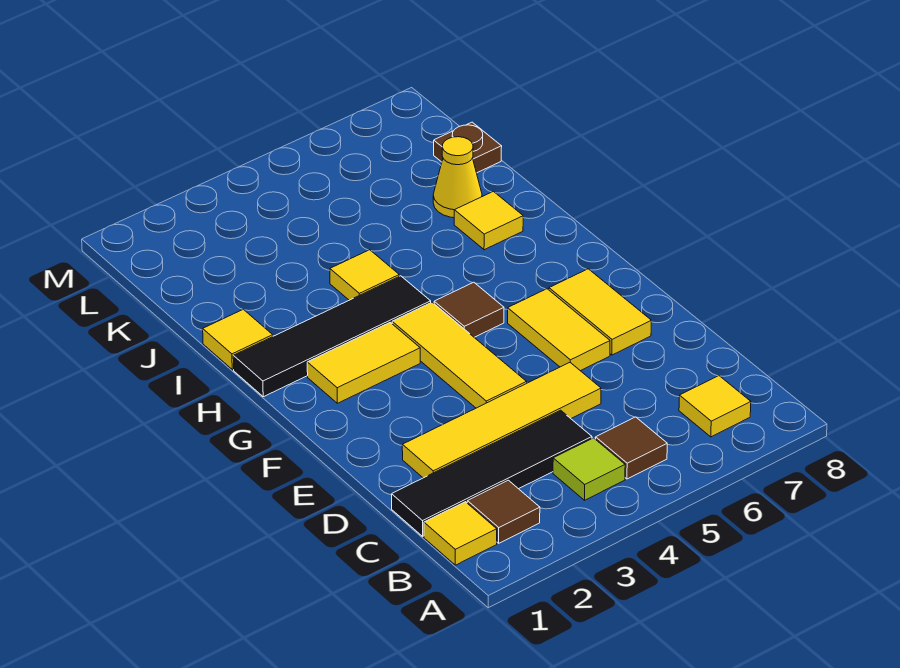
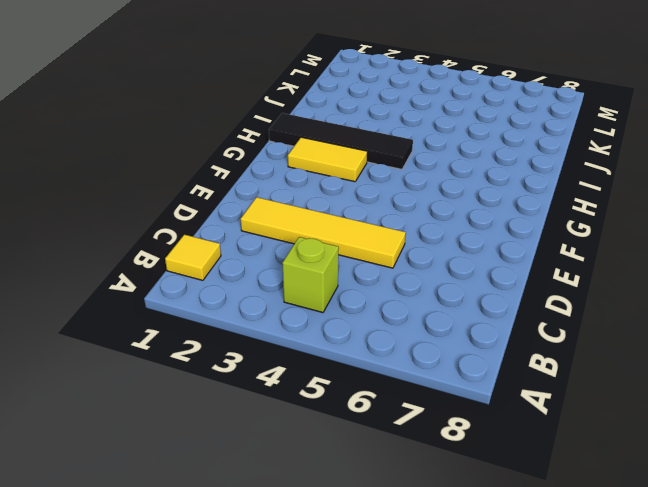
lime brick B4 level 1 -> lime tile B4 level 1
none -> brown tile B2 level 1
none -> brown tile B5 level 1
none -> yellow tile B7 level 1

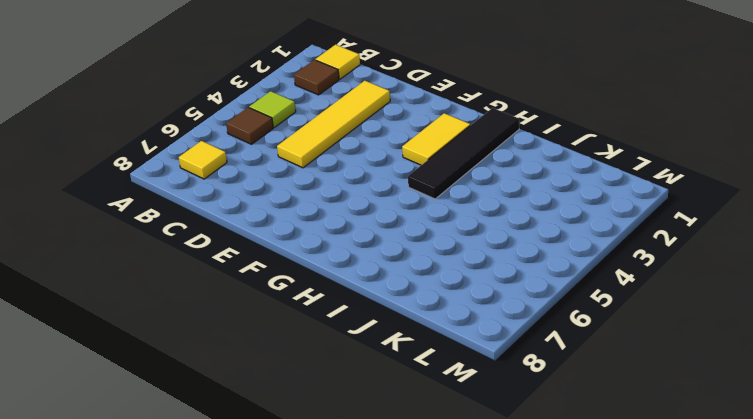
none -> black tile C1:C4 level 1
none -> yellow tile E4:G4 level 1
none -> yellow tile E6:F6 level 1

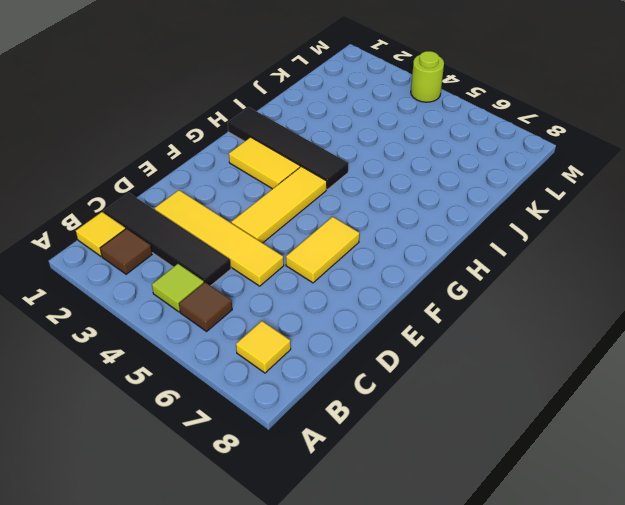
lime round brick M4 level 1 -> none
none -> yellow tile E7:F7 level 1
none -> brown tile G5 level 1
none -> yellow tile I1 level 1

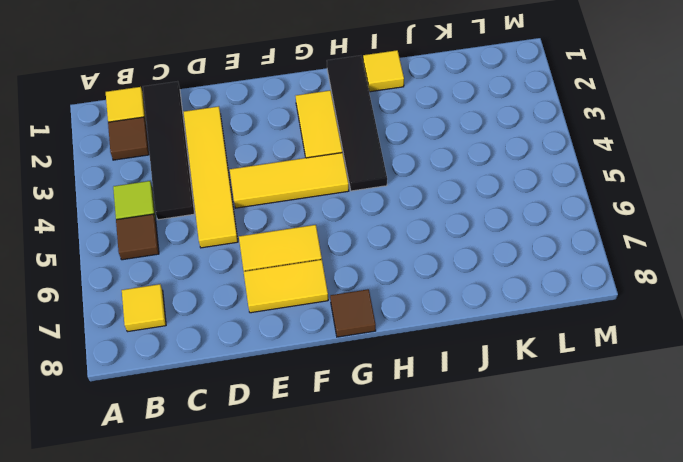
brown tile G8 level 1 -> brown tile G5 level 1
none -> yellow tile I4 level 1
none -> yellow tile I7 level 1
none -> yellow cone J7 level 1

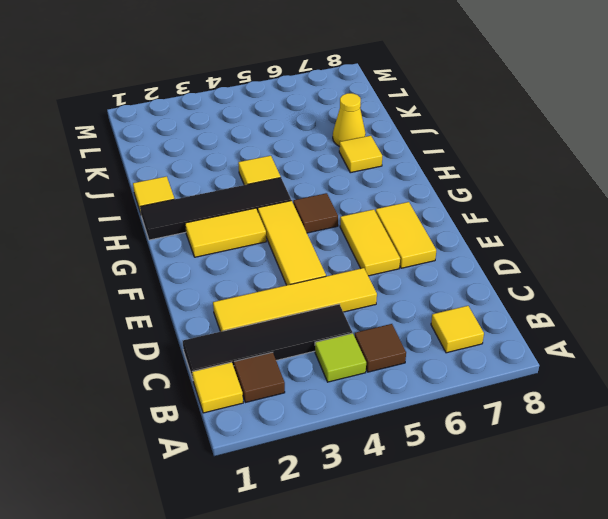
none -> brown plate K8 level 1

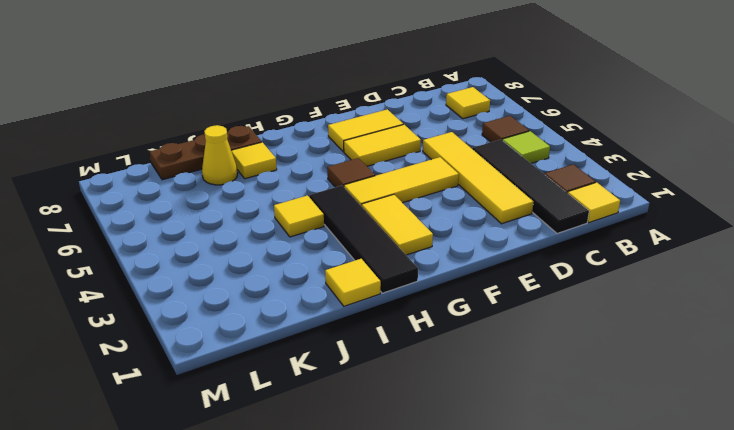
brown plate I8:K8 level 1 -> brown plate K8 level 1

